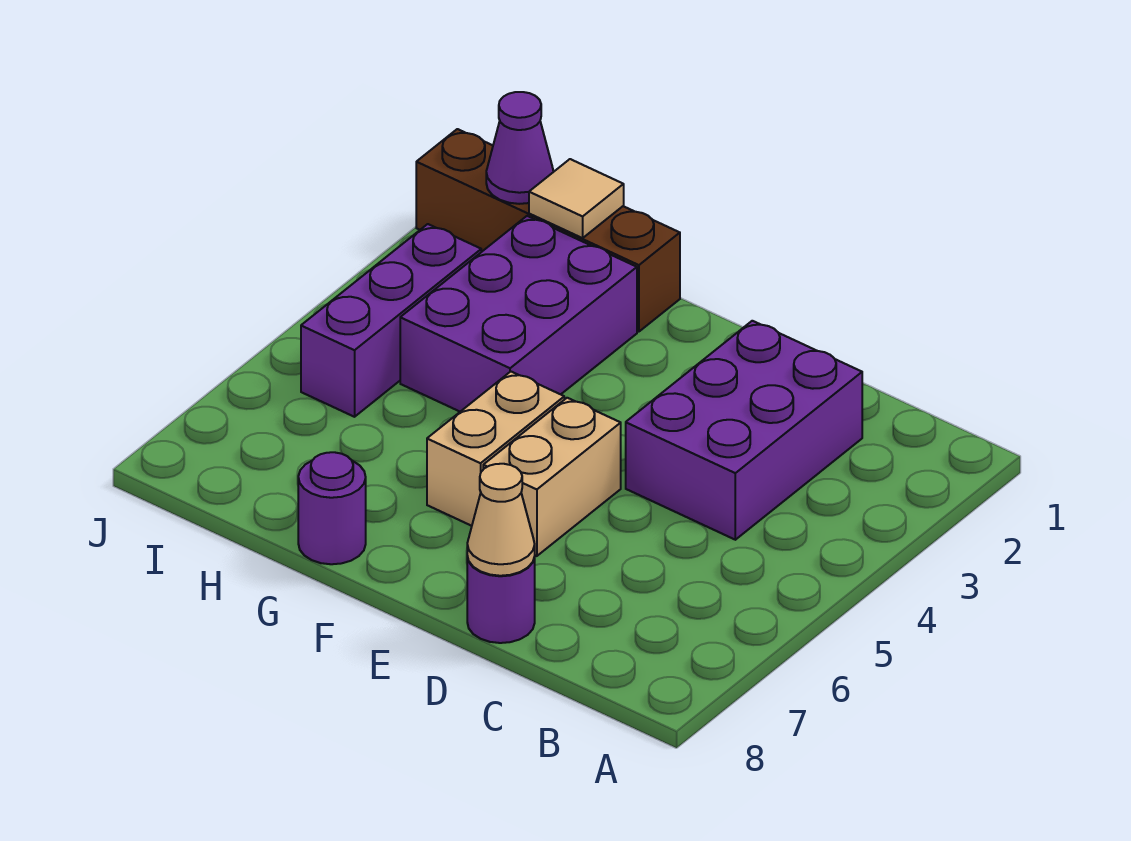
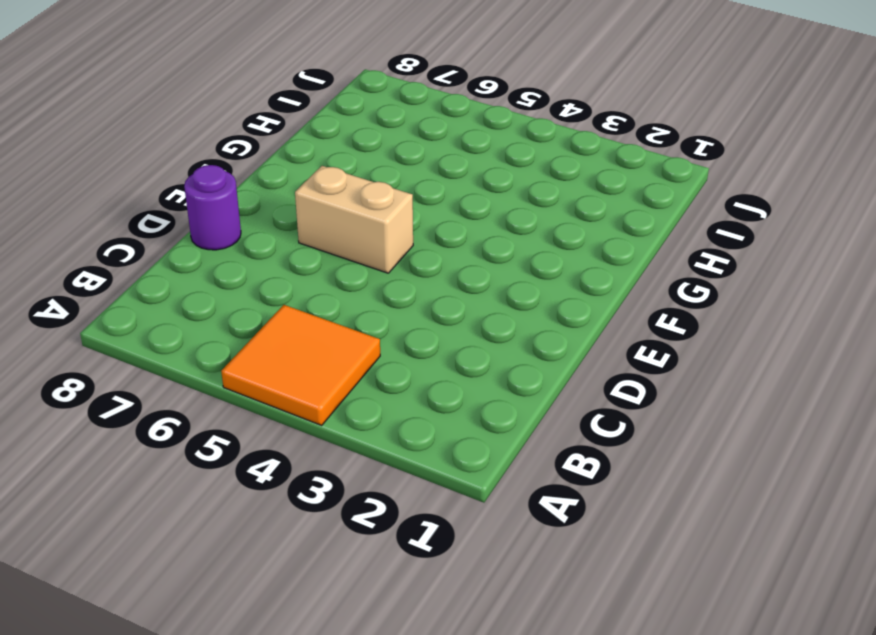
orange tile A4:B5 level 1 -> none
none -> purple brick C2:D4 level 1
none -> tan brick F5:F6 level 1

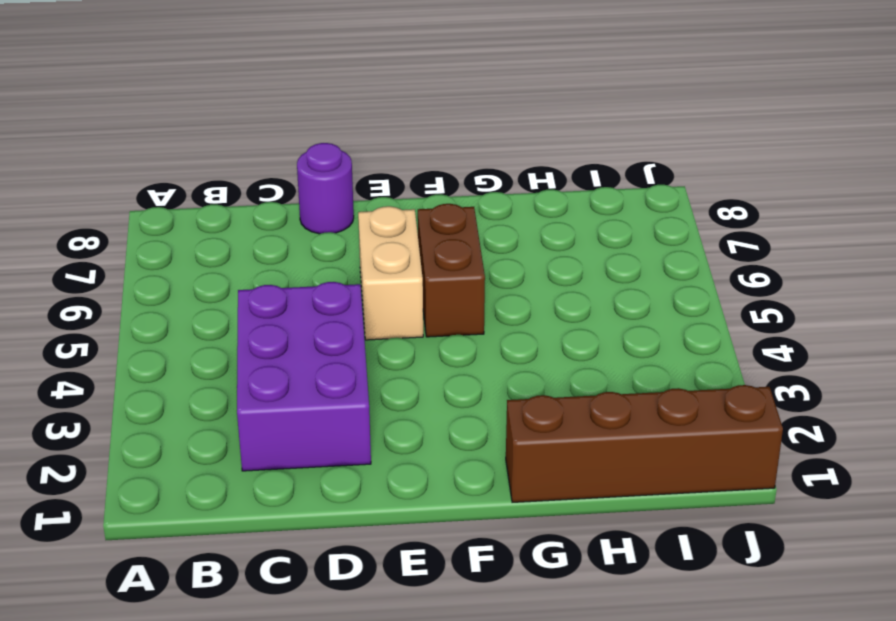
brown brick F5:F6 level 1 -> tan brick F5:F6 level 1
none -> purple brick G2:H4 level 1
none -> purple round brick G8 level 1

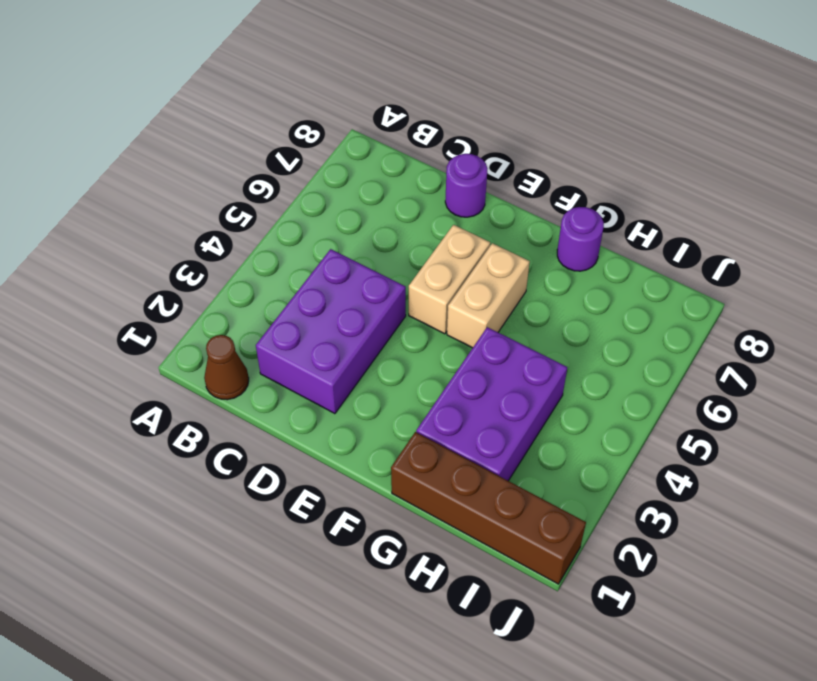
brown cone B1 level 1 -> none
none -> purple brick I3:I5 level 1
none -> tan cone D8 level 2

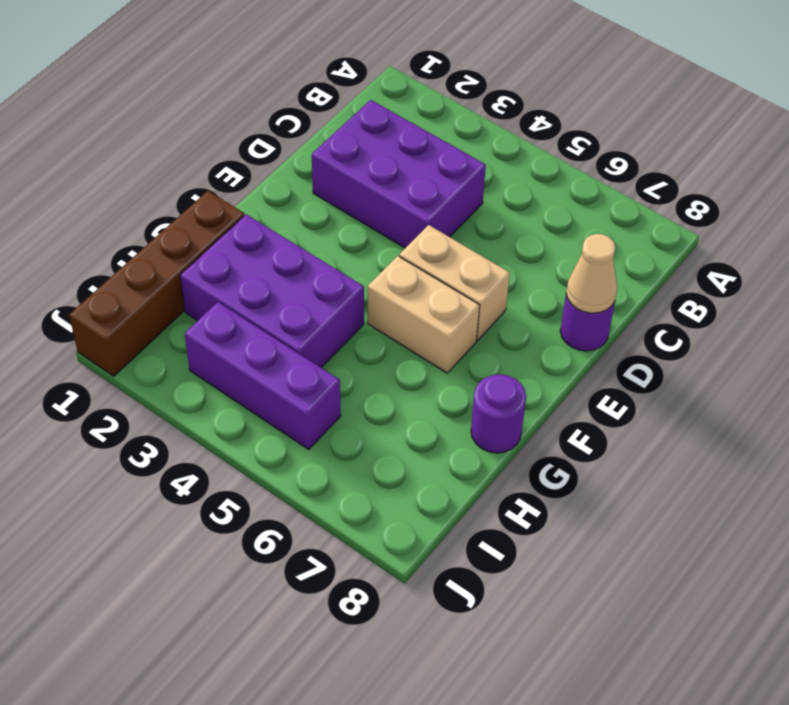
none -> tan tile H1 level 2
none -> purple cone I1 level 2

